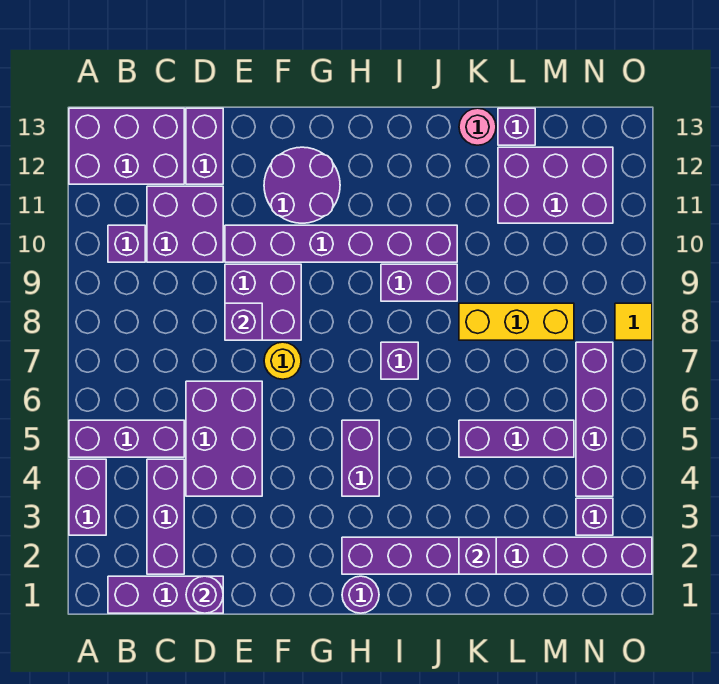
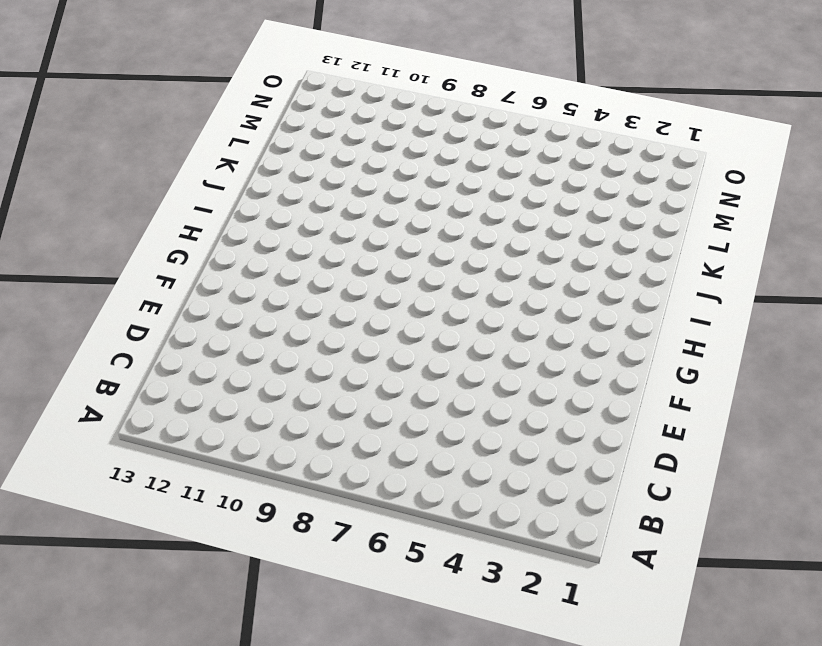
none -> purple brick A3:A4 level 1
none -> purple brick A5:C5 level 1
none -> purple brick A12:C13 level 1

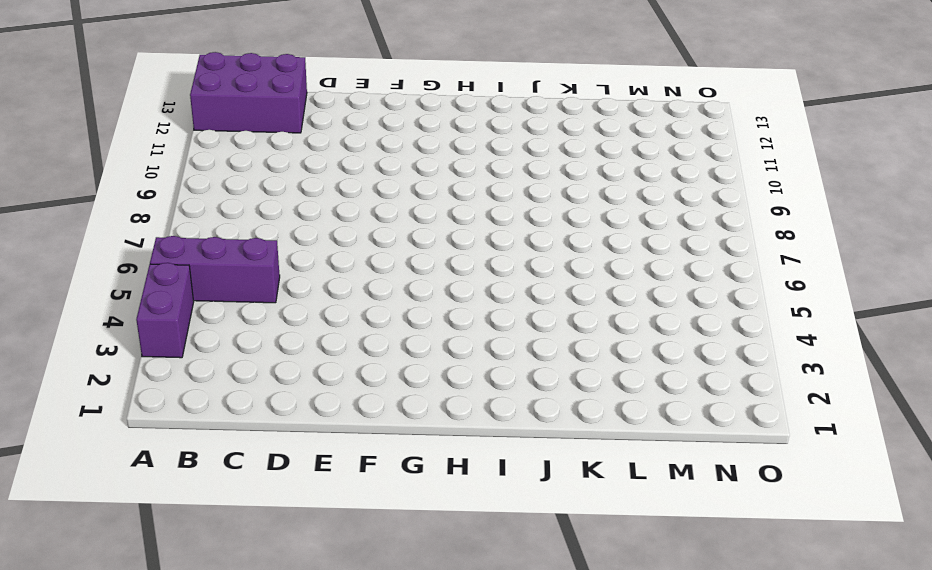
none -> purple brick B1:D1 level 1
none -> purple brick B10 level 1
none -> purple brick C2:C4 level 1

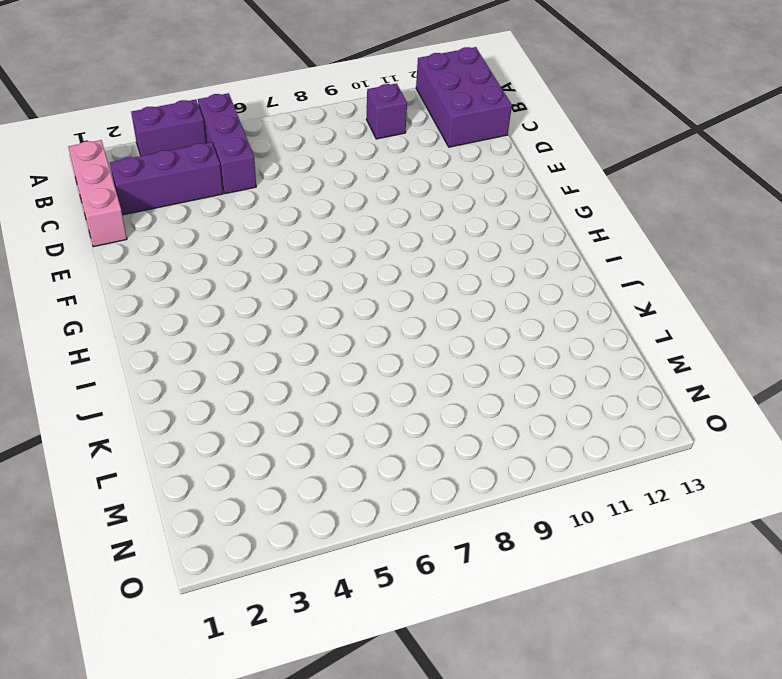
pink brick B1:D1 level 1 -> purple brick B1:D1 level 1
none -> purple brick C10:D11 level 1
none -> purple brick D4:E6 level 1
none -> purple brick D12:D13 level 1

